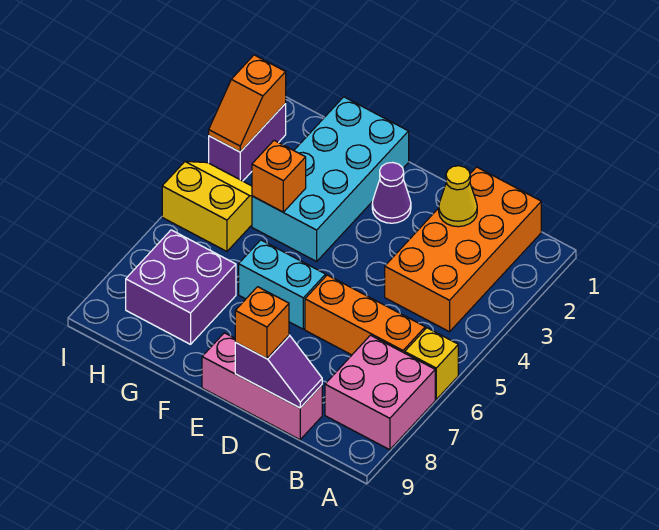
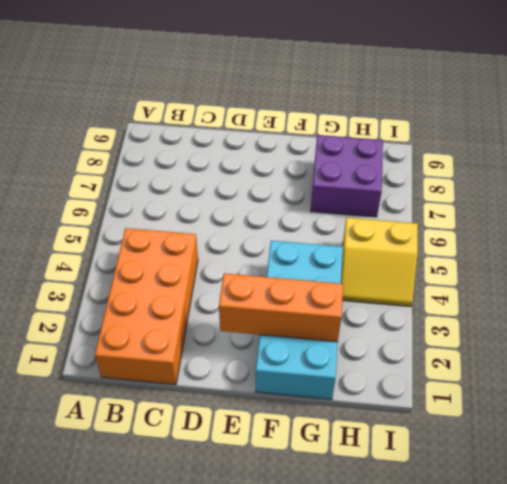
orange brick E2:G2 level 2 -> orange brick B6:D6 level 1
none -> yellow brick A6 level 1
none -> pink brick A7:B8 level 1
none -> pink brick C9:E9 level 1

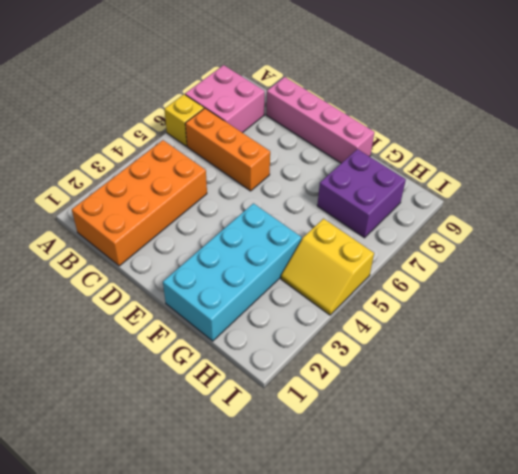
pink brick C9:F9 level 1 -> pink brick C9:E9 level 1
none -> purple cone E2 level 1
none -> cyan brick E6:F6 level 1
none -> purple brick I2:I3 level 1

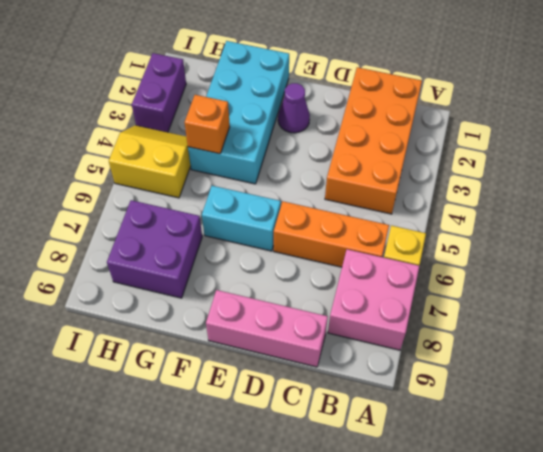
none -> yellow cone C2 level 2
none -> purple slope C9:D9 level 2 top D
none -> orange slope I2:I3 level 2 top 2

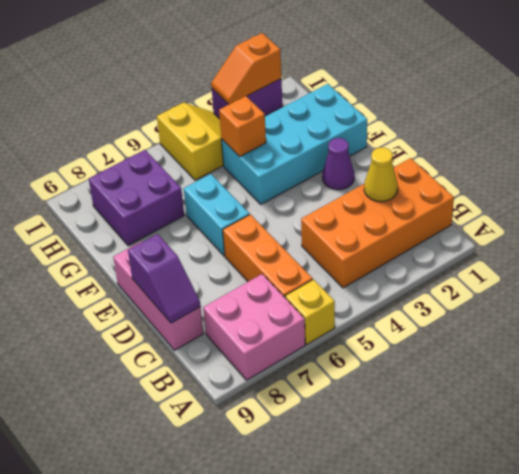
none -> orange brick D9 level 3

